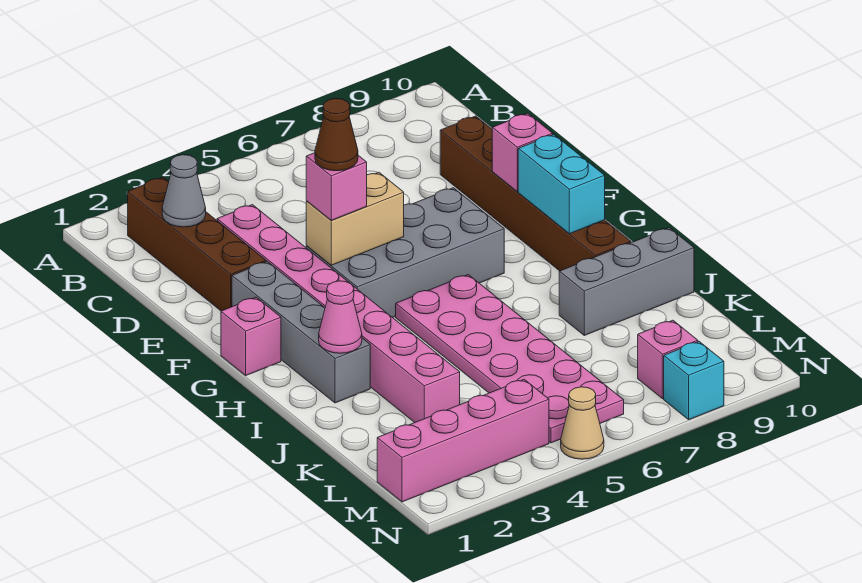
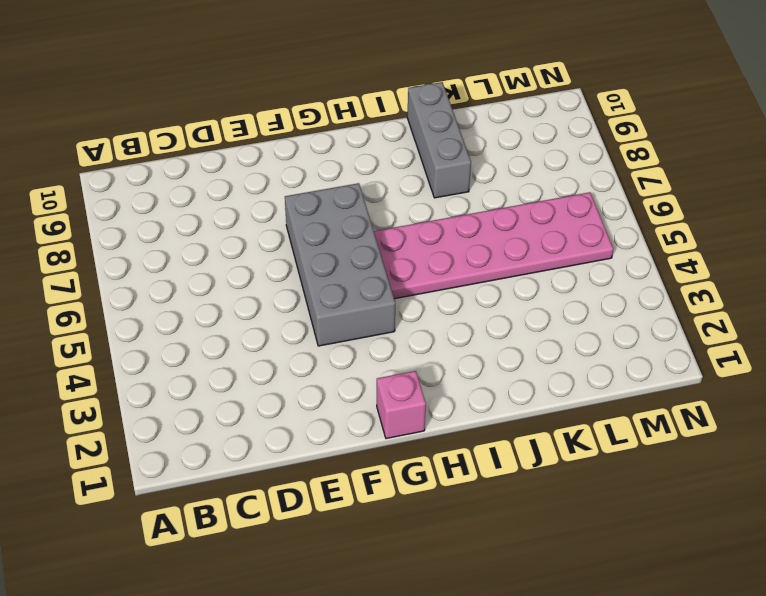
none -> brown brick B2:E2 level 1
none -> pink brick D3:K3 level 1
none -> brown brick D9:I9 level 1

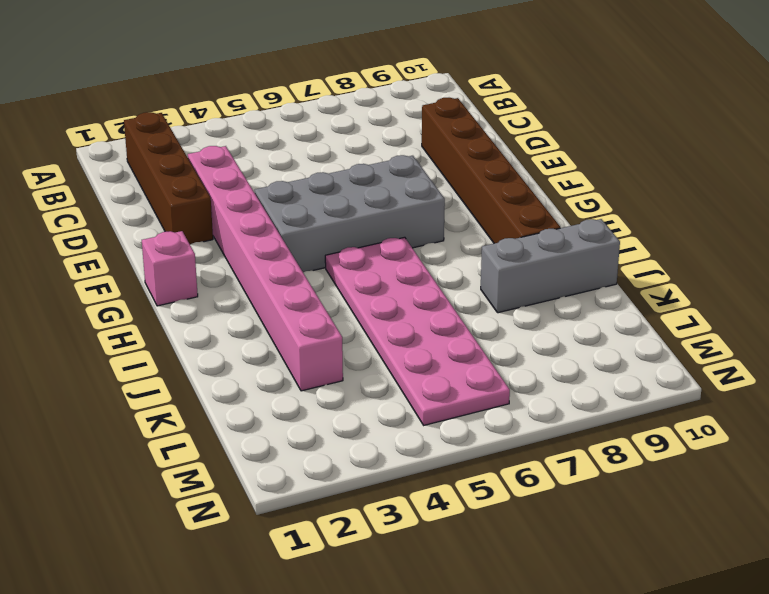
none -> grey brick F2:I2 level 1
none -> pink brick M1:M4 level 1
none -> pink brick M8 level 1

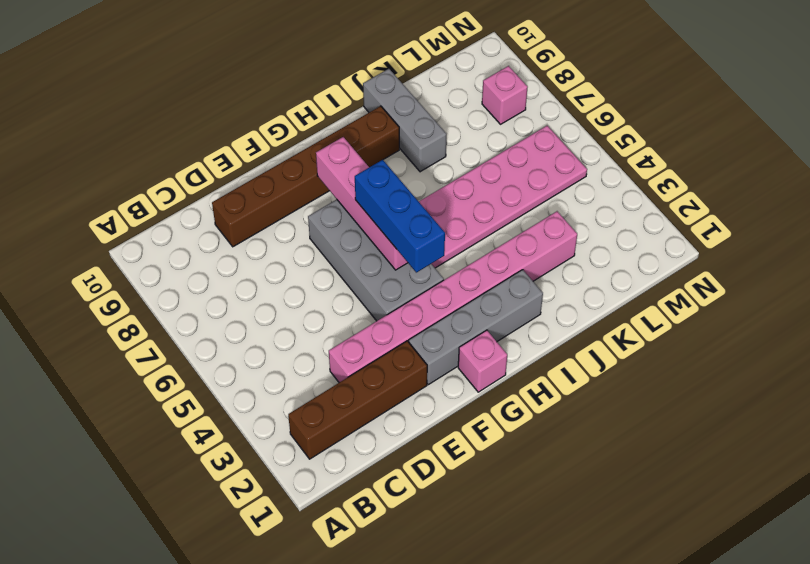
blue brick G4:G6 level 3 -> none
pink brick G5:G8 level 2 -> pink brick M1:M4 level 1
none -> tan cone N5 level 1
none -> cyan brick N8 level 1
none -> grey cone C2 level 2

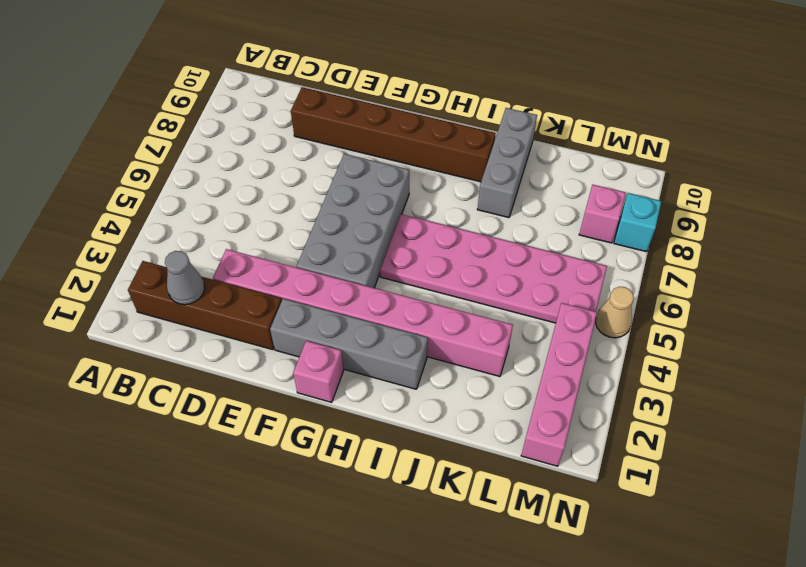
none -> tan brick F4:F5 level 2
none -> pink brick F9 level 2
none -> cyan brick G9:H9 level 2

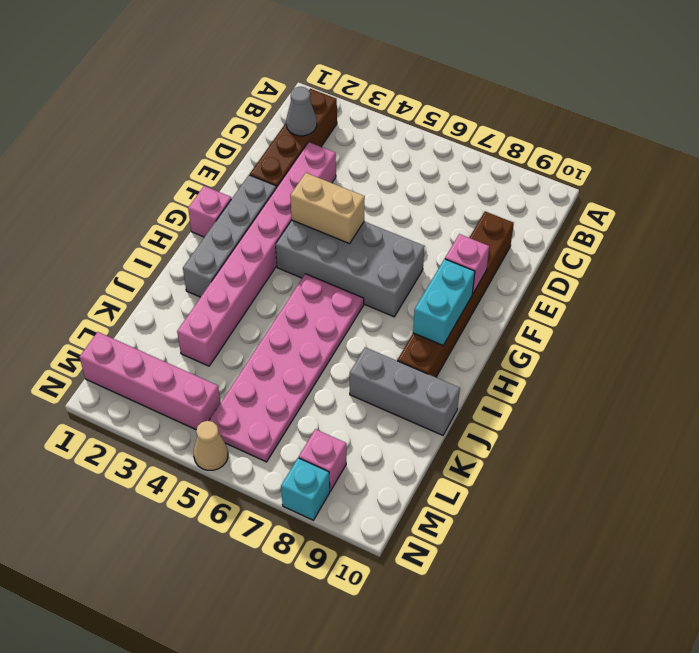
none -> pink cone I2 level 2
none -> pink brick F4 level 3
none -> brown cone F4 level 4

